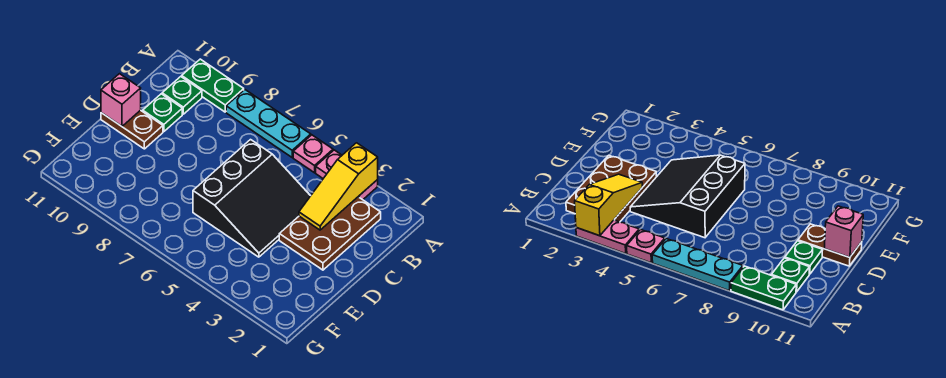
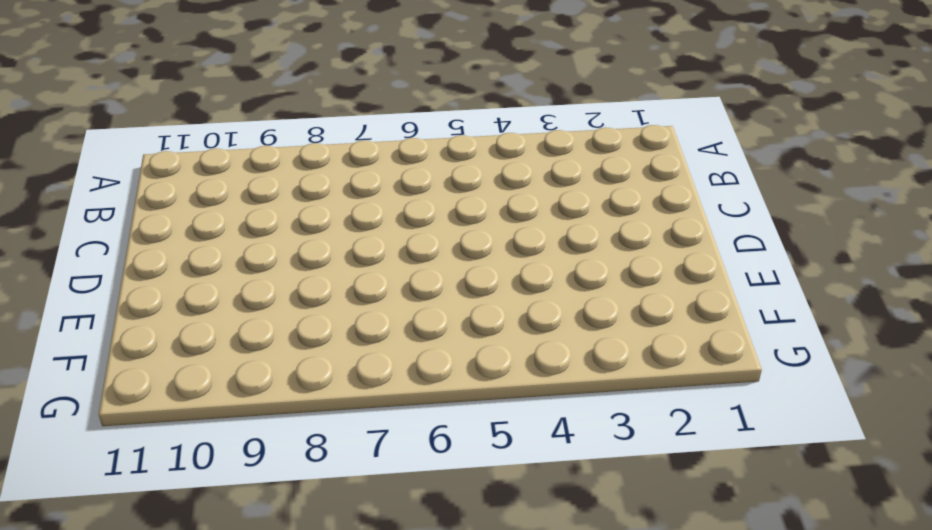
none -> pink plate A3:A4 level 1
none -> pink plate A5 level 1

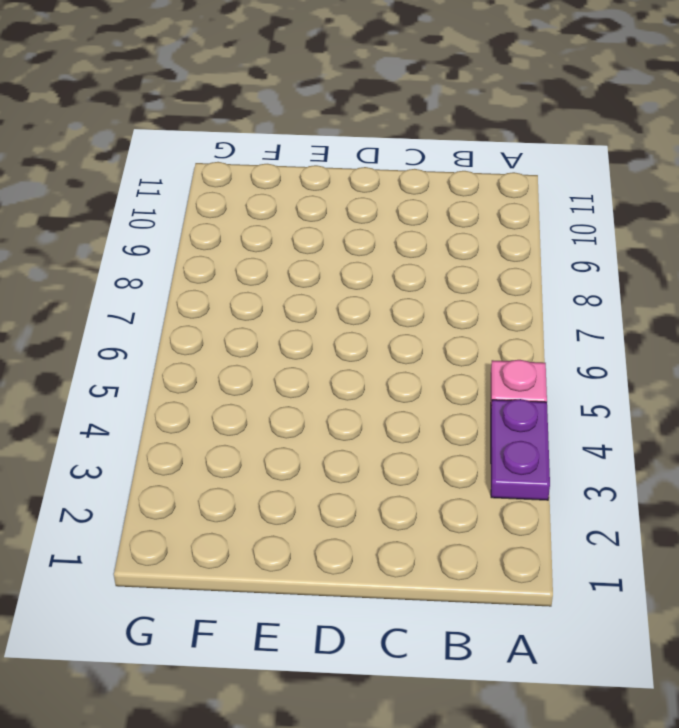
purple plate A3:A4 level 1 -> pink plate A3:A4 level 1
none -> cyan plate A6:A8 level 1
none -> green plate A9:A10 level 1

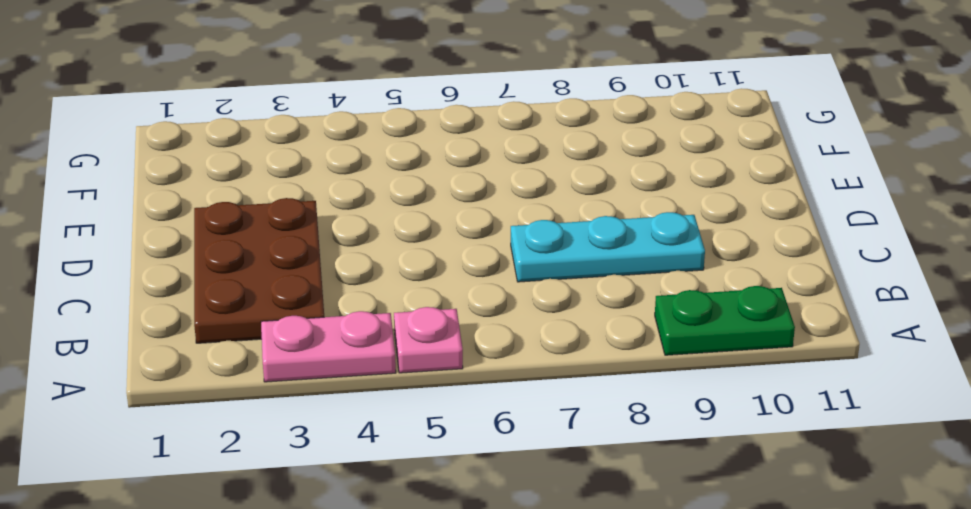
cyan plate C7:C9 level 1 -> cyan plate A6:A8 level 1
none -> green plate B10 level 1
none -> black slope C4:E6 level 1 top 6

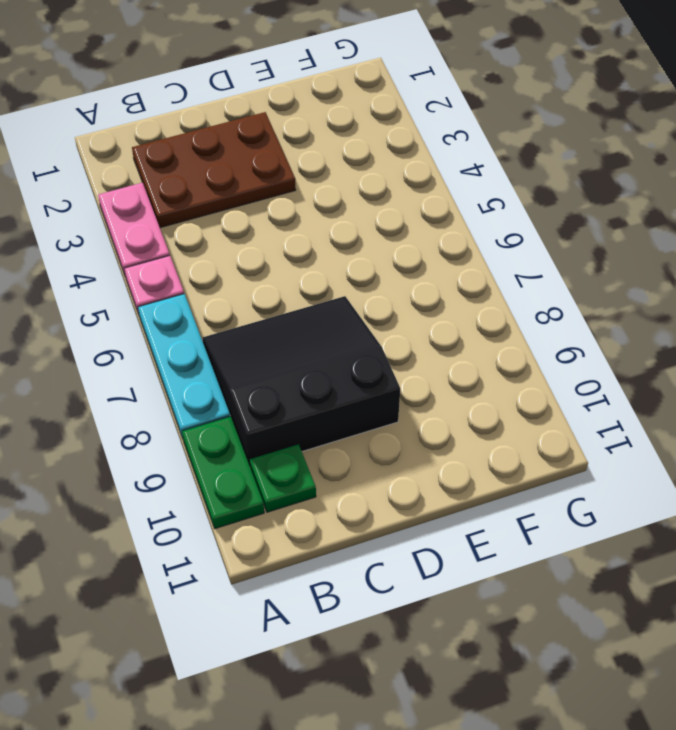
black slope B7:D9 level 1 top 9 -> black slope C4:E6 level 1 top 6
none -> green plate C10 level 1
none -> brown plate D10:D11 level 1

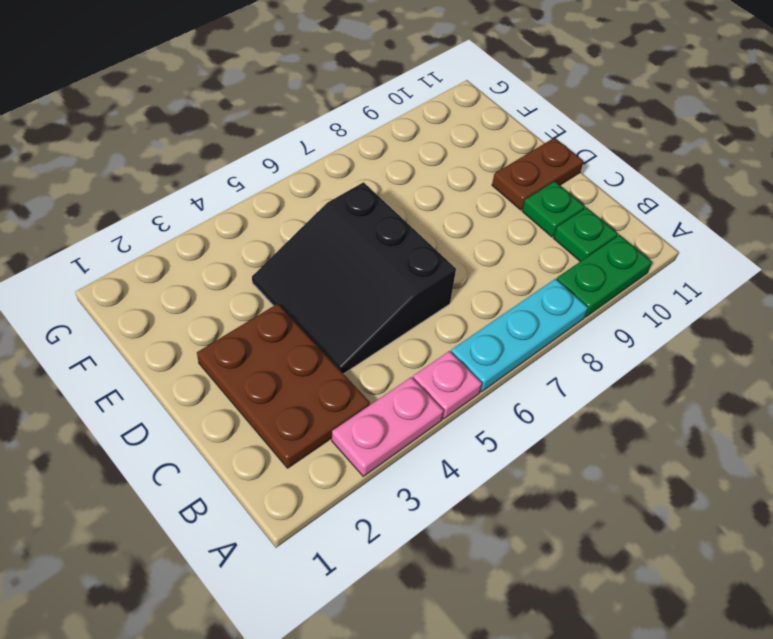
none -> yellow slope A3:C3 level 2 top A
none -> pink brick D11 level 2

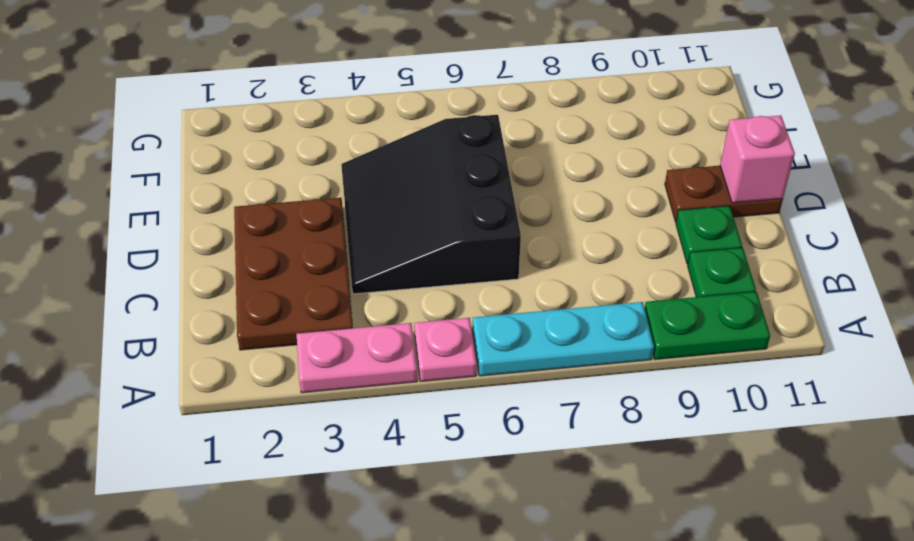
none -> yellow slope A3:C3 level 2 top A

